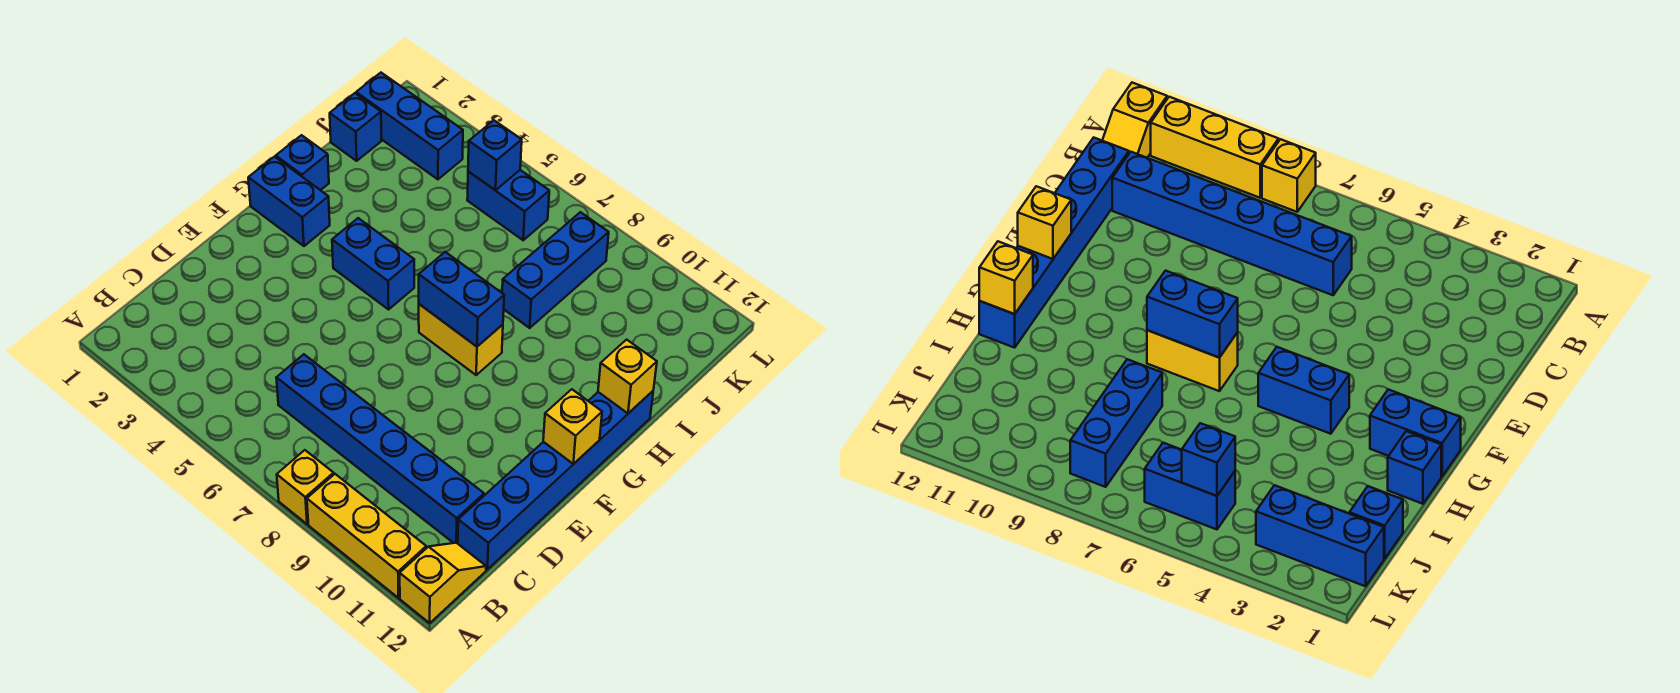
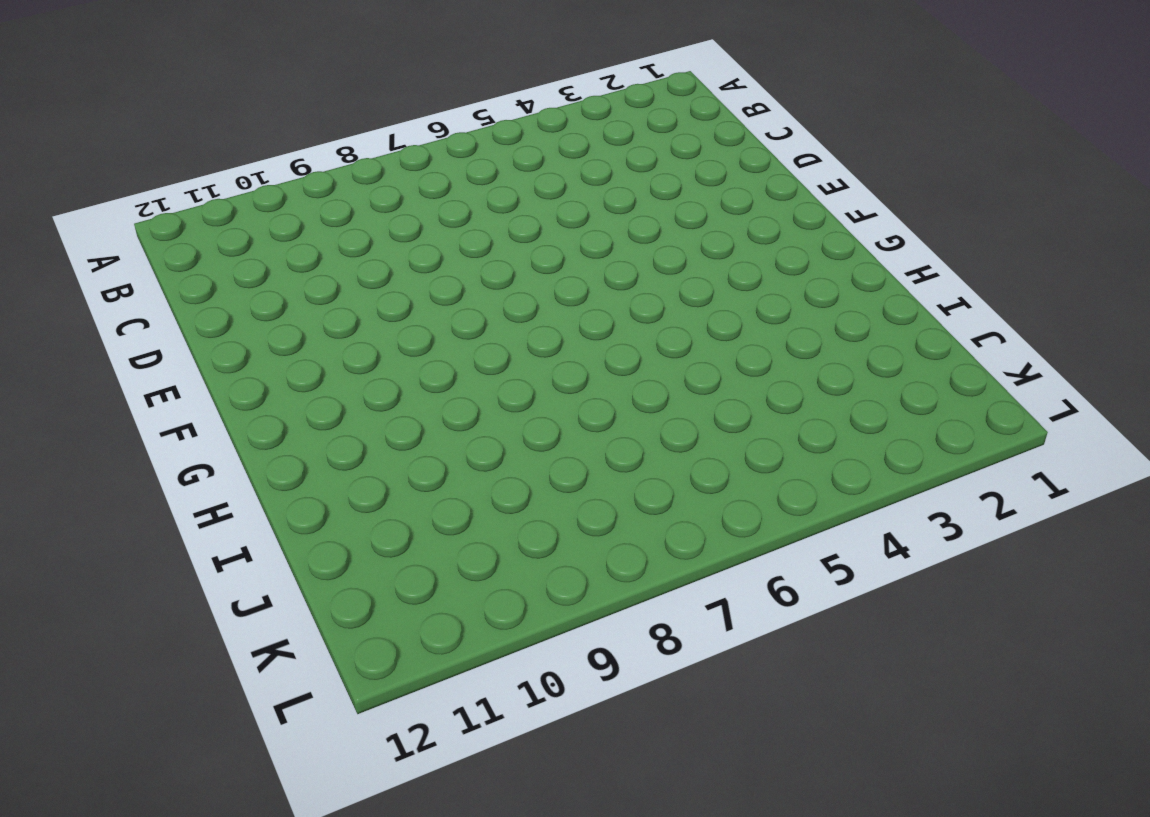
none -> yellow brick A8 level 1
none -> yellow brick A9:A11 level 1
none -> yellow slope A12:B12 level 1 top A

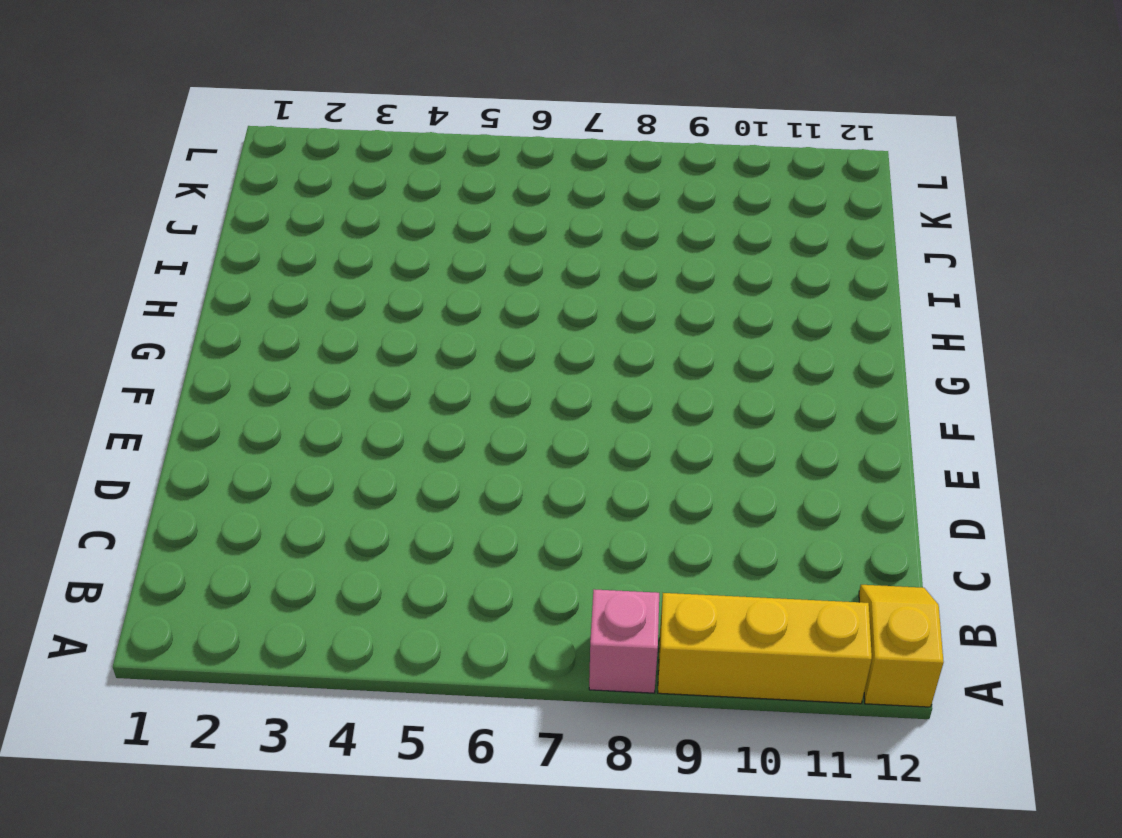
pink brick A8 level 1 -> yellow brick A8 level 1
none -> blue brick C6:C11 level 1
none -> blue brick C12:H12 level 1
none -> blue brick G1:G2 level 1

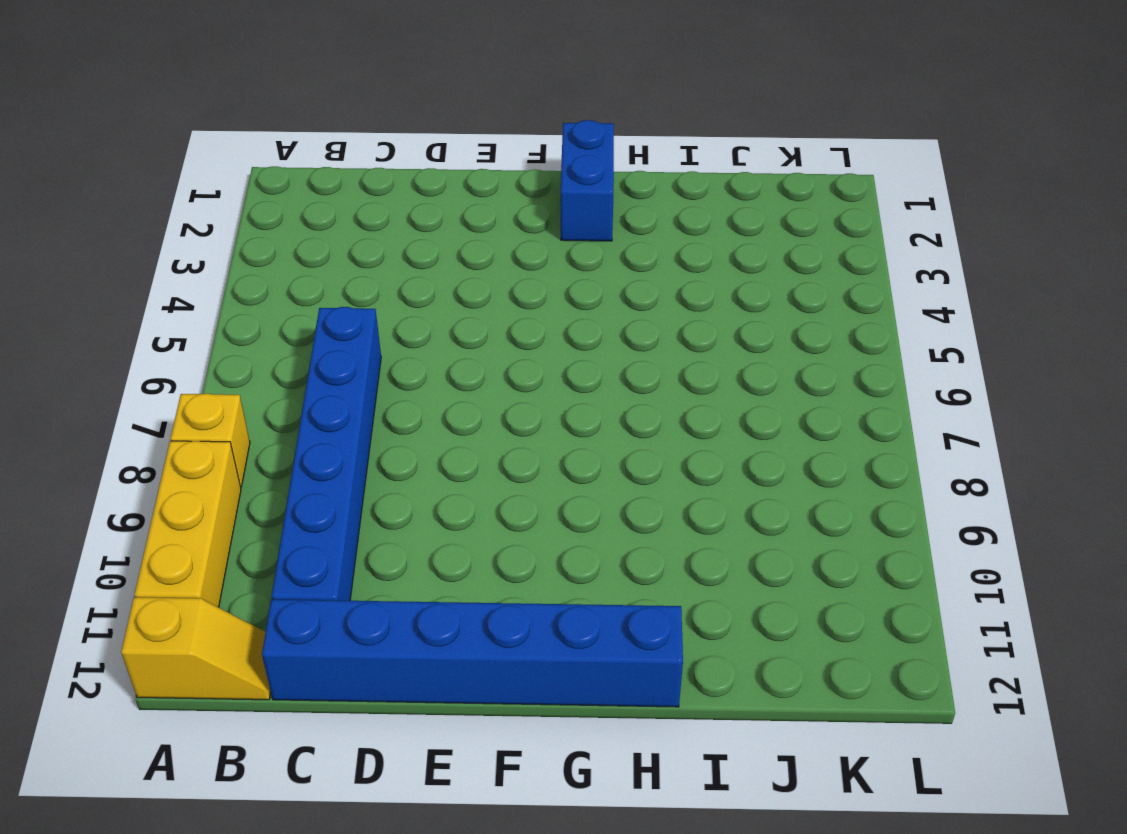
none -> blue brick G4:G5 level 1
none -> yellow brick G7:G8 level 1
none -> blue brick H1 level 1

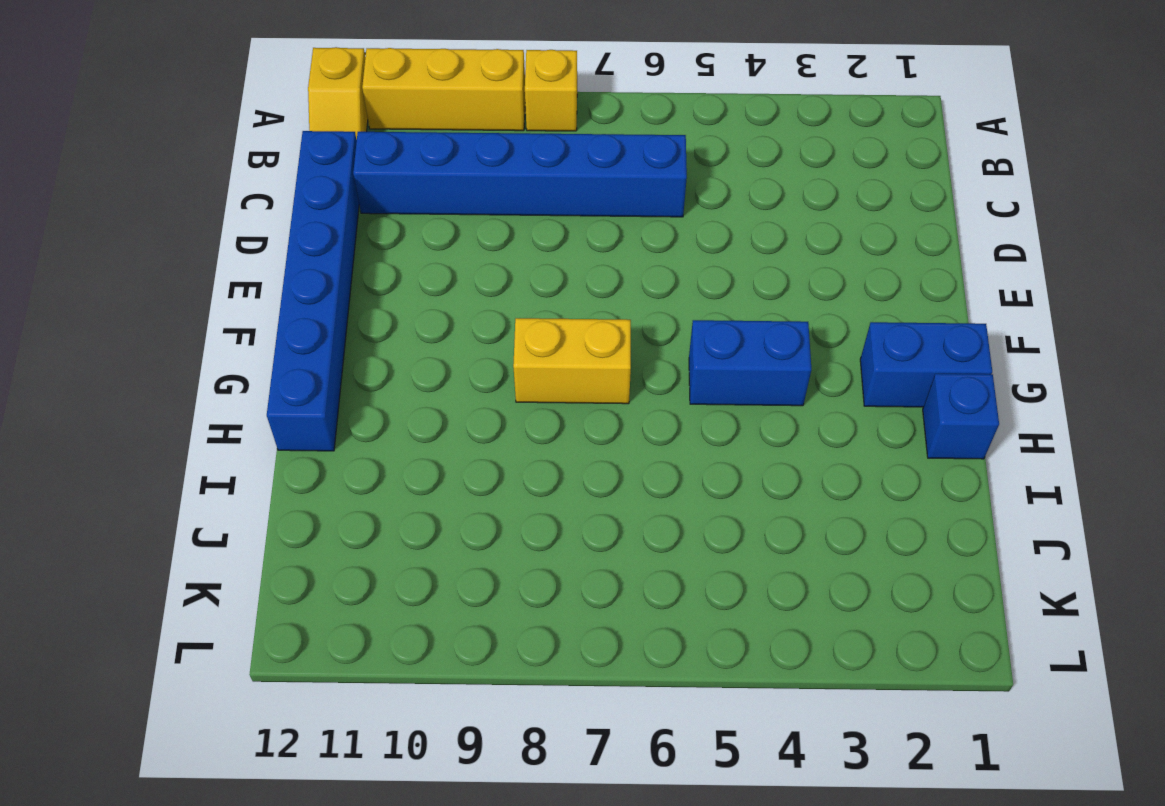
none -> blue brick I8:K8 level 1
none -> blue brick J1 level 1
none -> blue brick K1:K3 level 1

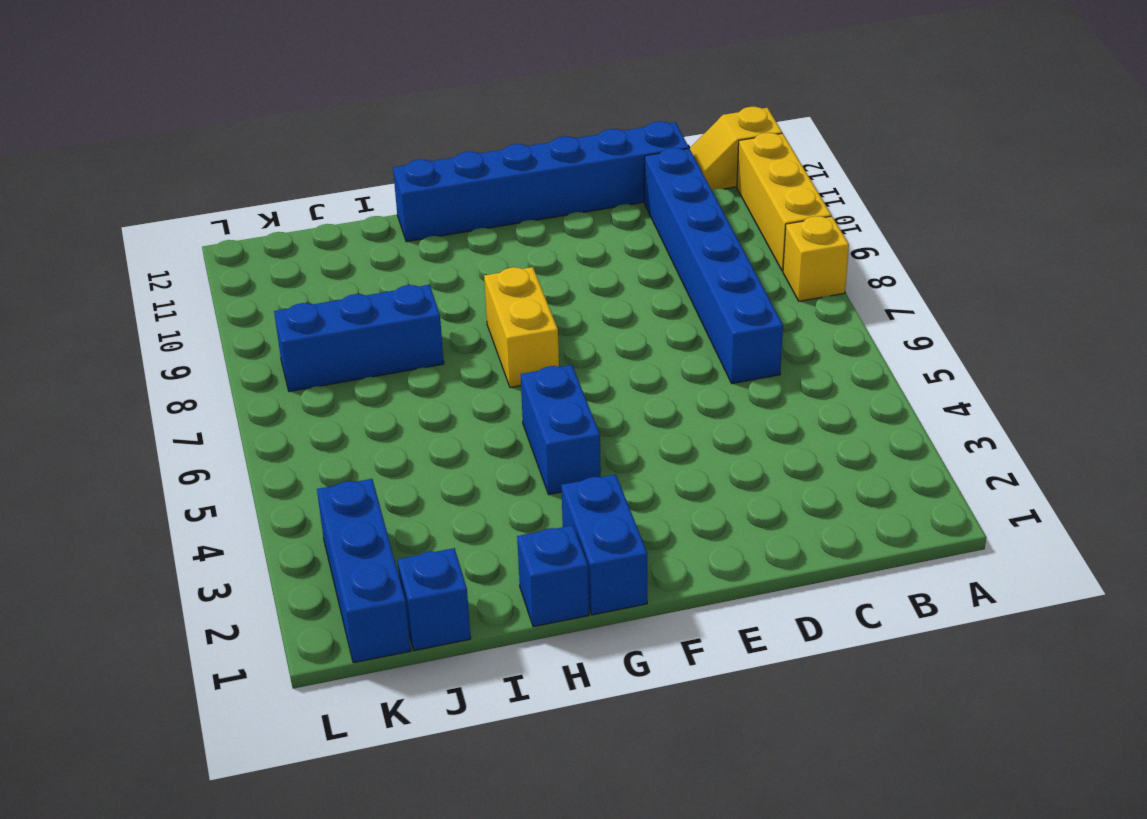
none -> blue brick K5:K6 level 1
none -> yellow brick F12 level 2
none -> blue brick G7:G8 level 2

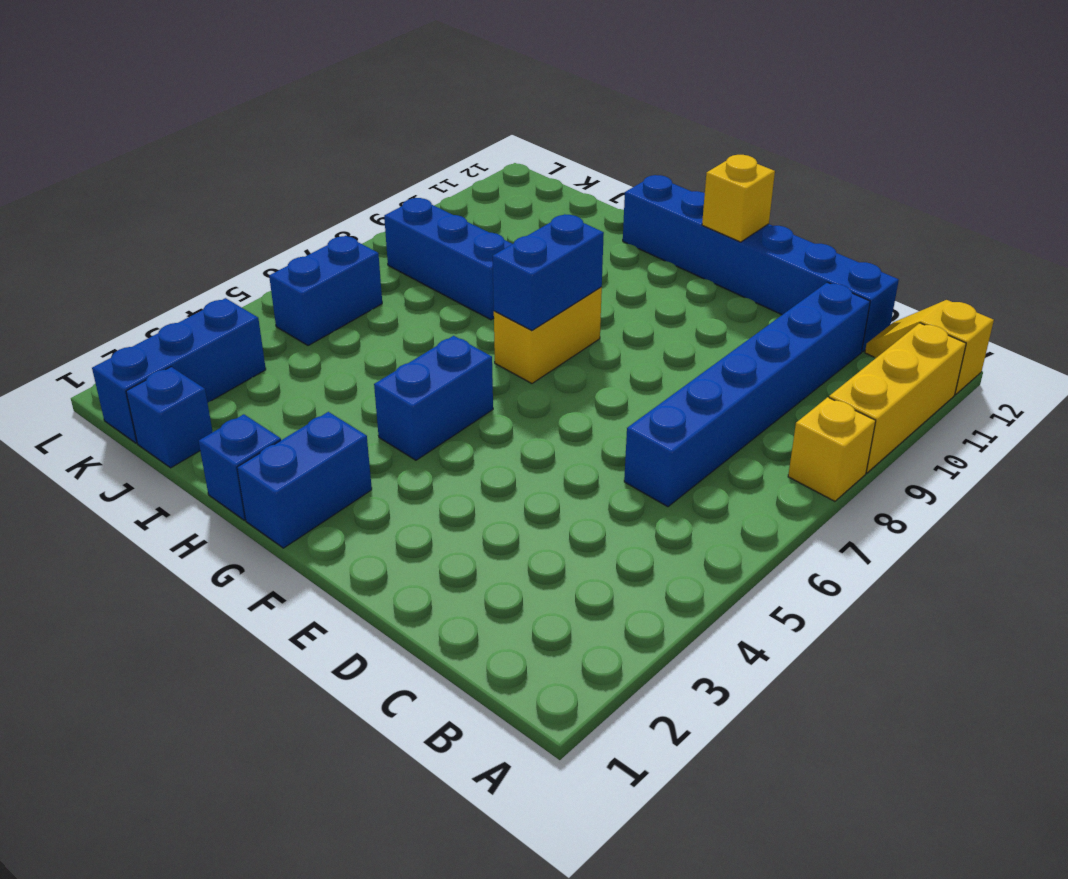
none -> yellow brick H12 level 2
none -> blue brick K5 level 2

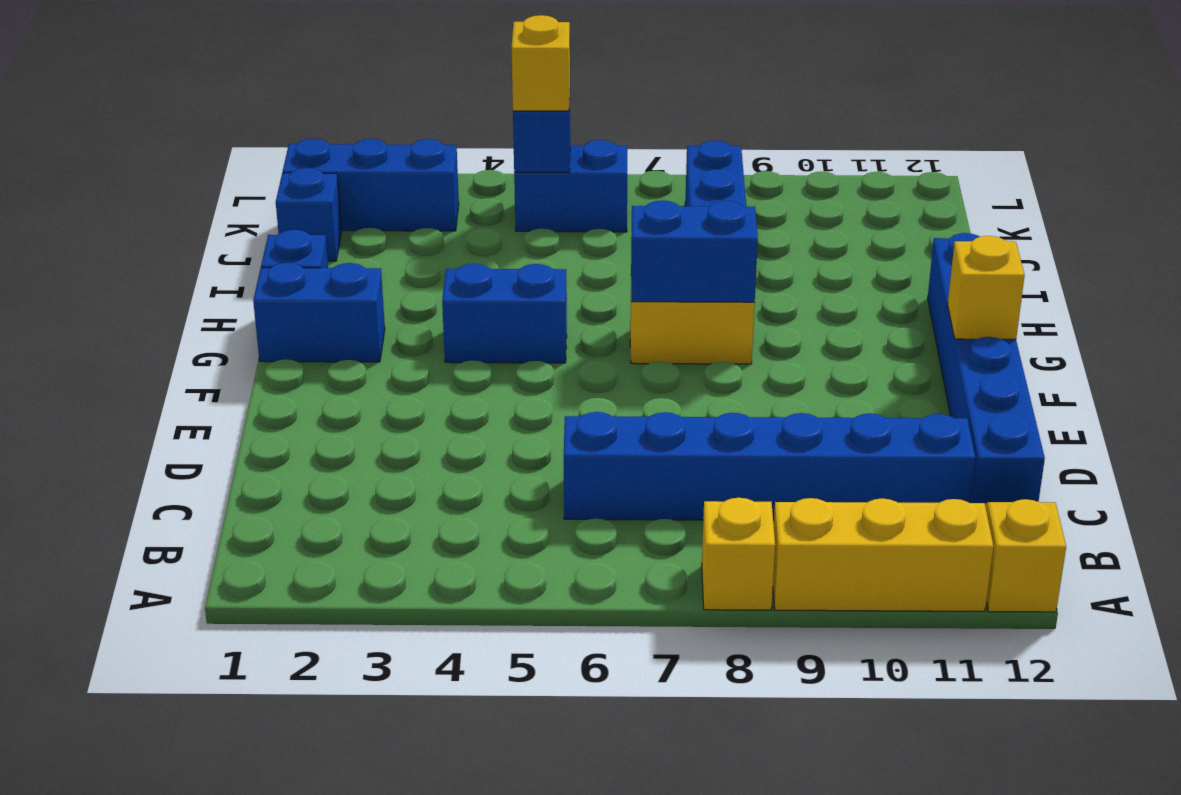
yellow brick K5 level 3 -> yellow brick H12 level 2

